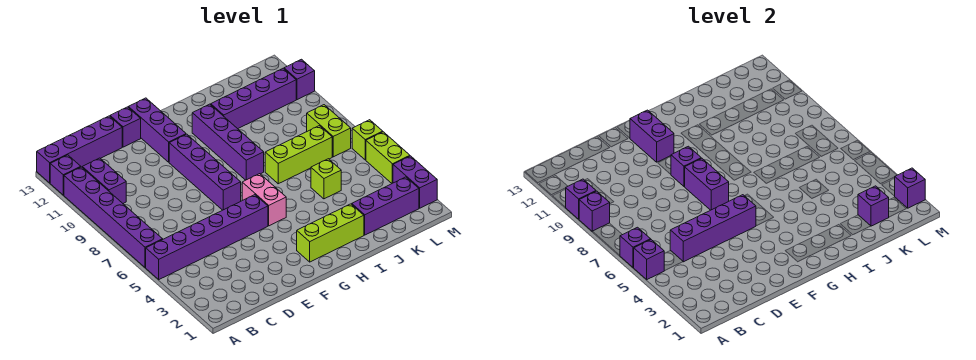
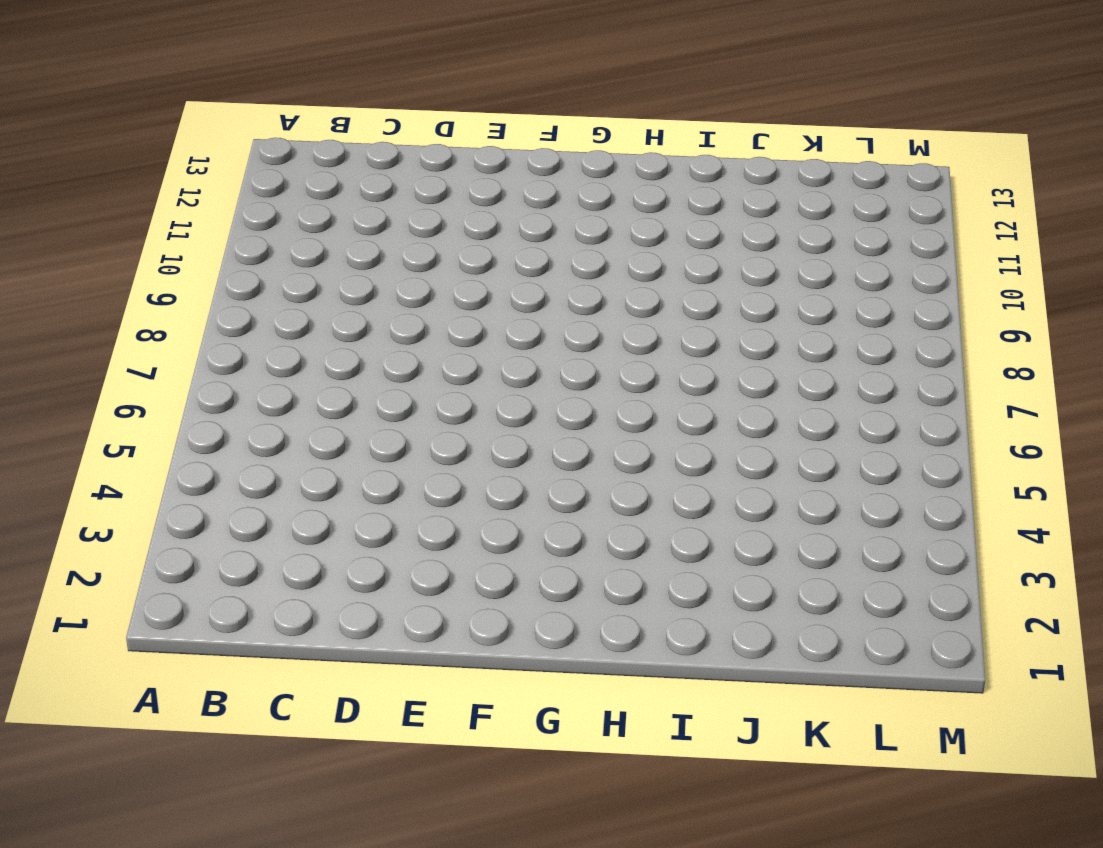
none -> purple brick A5:F5 level 1
none -> purple brick A6:A11 level 1
none -> purple brick A12 level 1
none -> purple brick A13:D13 level 1

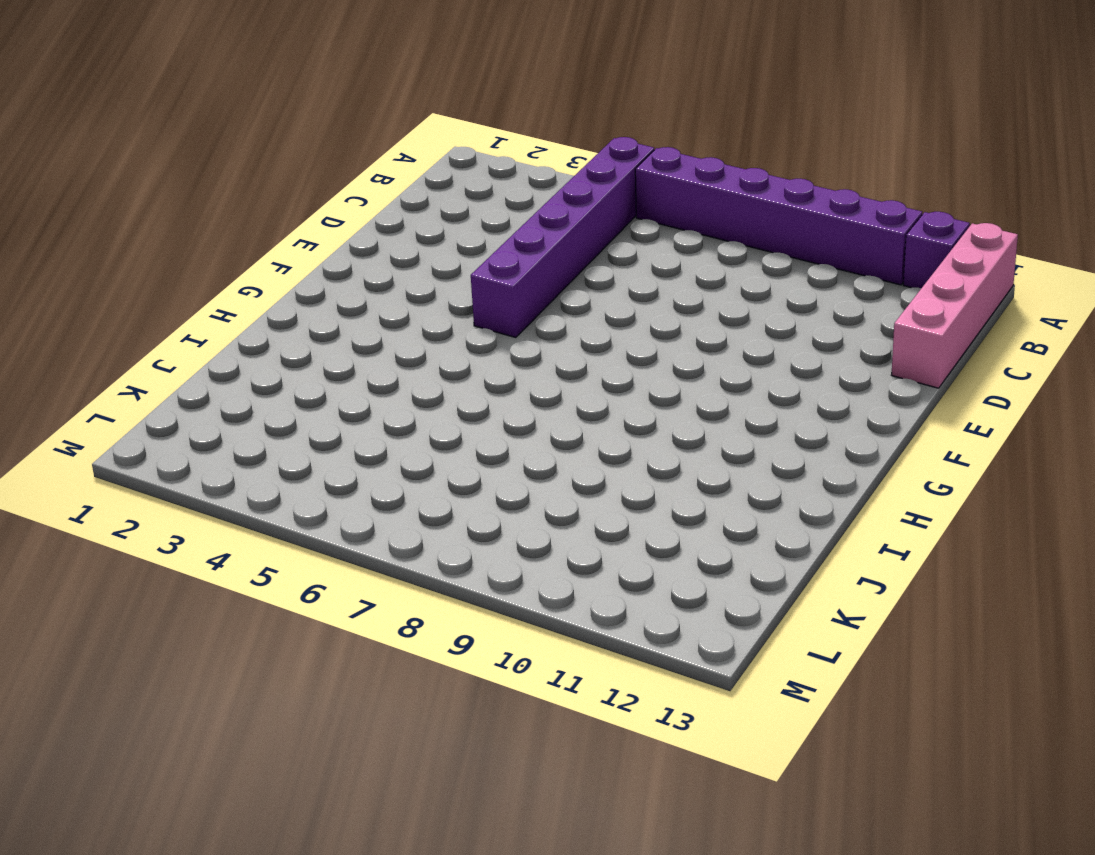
pink brick A13:D13 level 1 -> purple brick A13:D13 level 1
none -> purple brick B10:B11 level 1
none -> purple brick E13 level 1
none -> purple brick F7:F10 level 1
none -> purple brick F11:F13 level 1

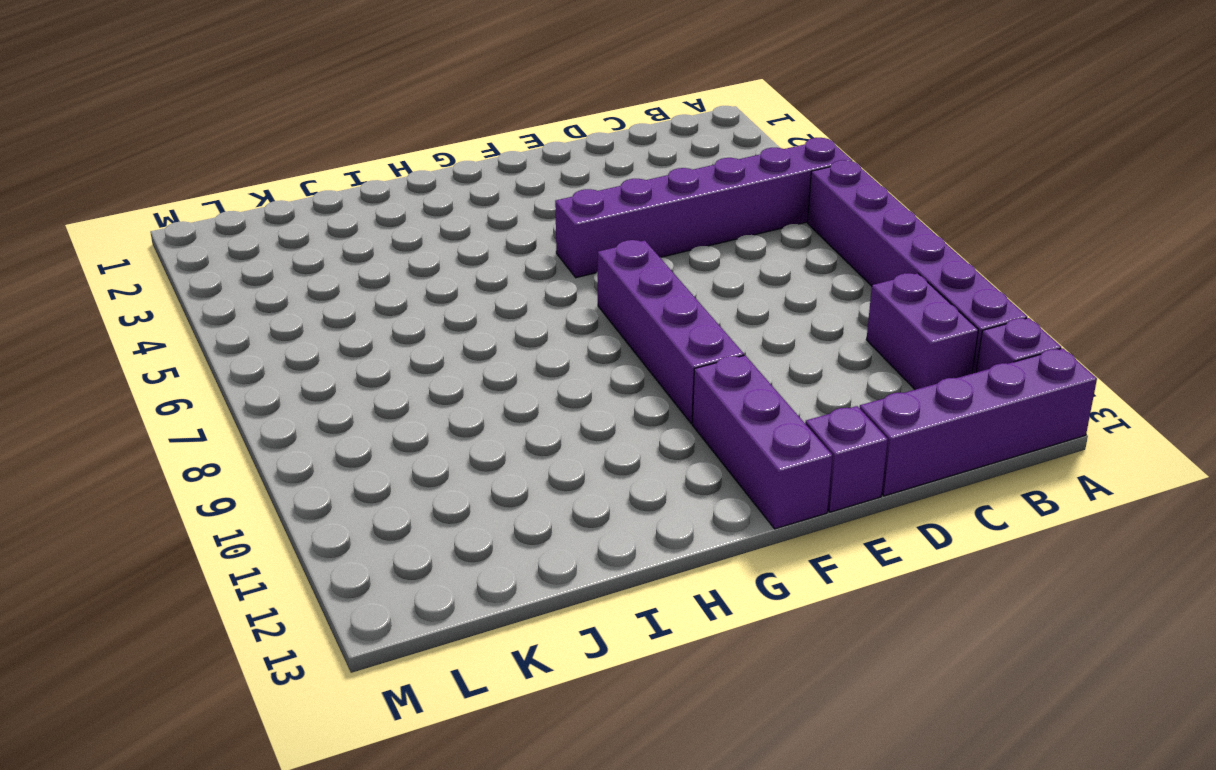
none -> lime brick G2:I2 level 1
none -> pink brick G5:G6 level 1
none -> purple brick H8:H11 level 1
none -> lime brick I7:K7 level 1

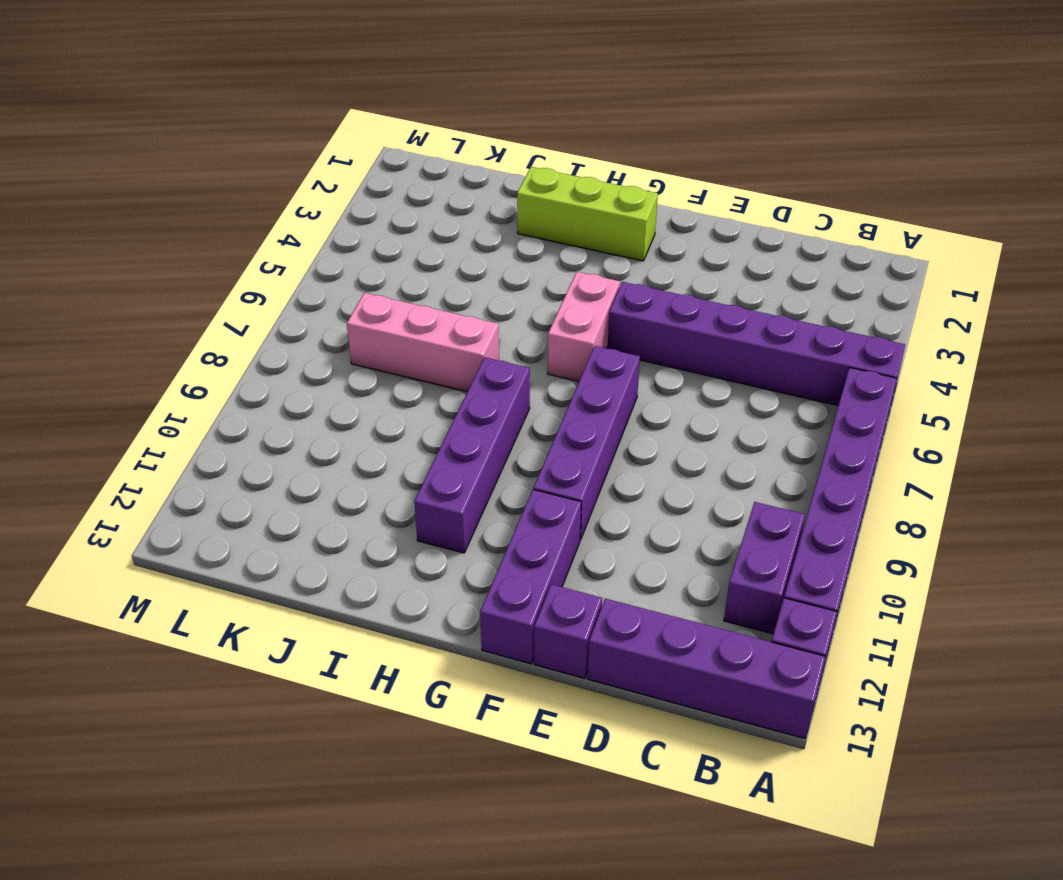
pink brick I7:K7 level 1 -> lime brick I7:K7 level 1
none -> purple brick I11:L11 level 1
none -> purple brick J2:L2 level 1
none -> lime brick J5 level 1
none -> lime brick L7:L8 level 1

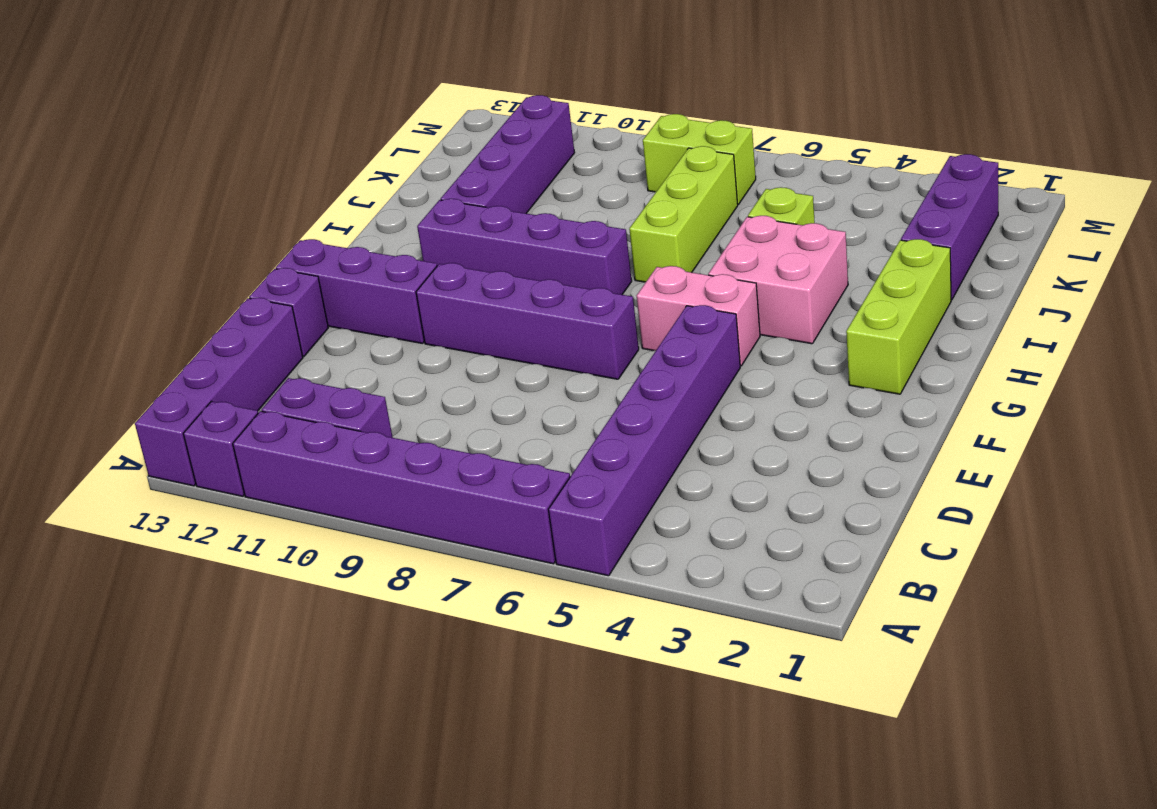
pink brick H4:I5 level 1 -> none
none -> purple brick M2:M3 level 1
none -> lime brick M4:M5 level 1
none -> lime brick M6 level 1
none -> purple brick M11 level 1

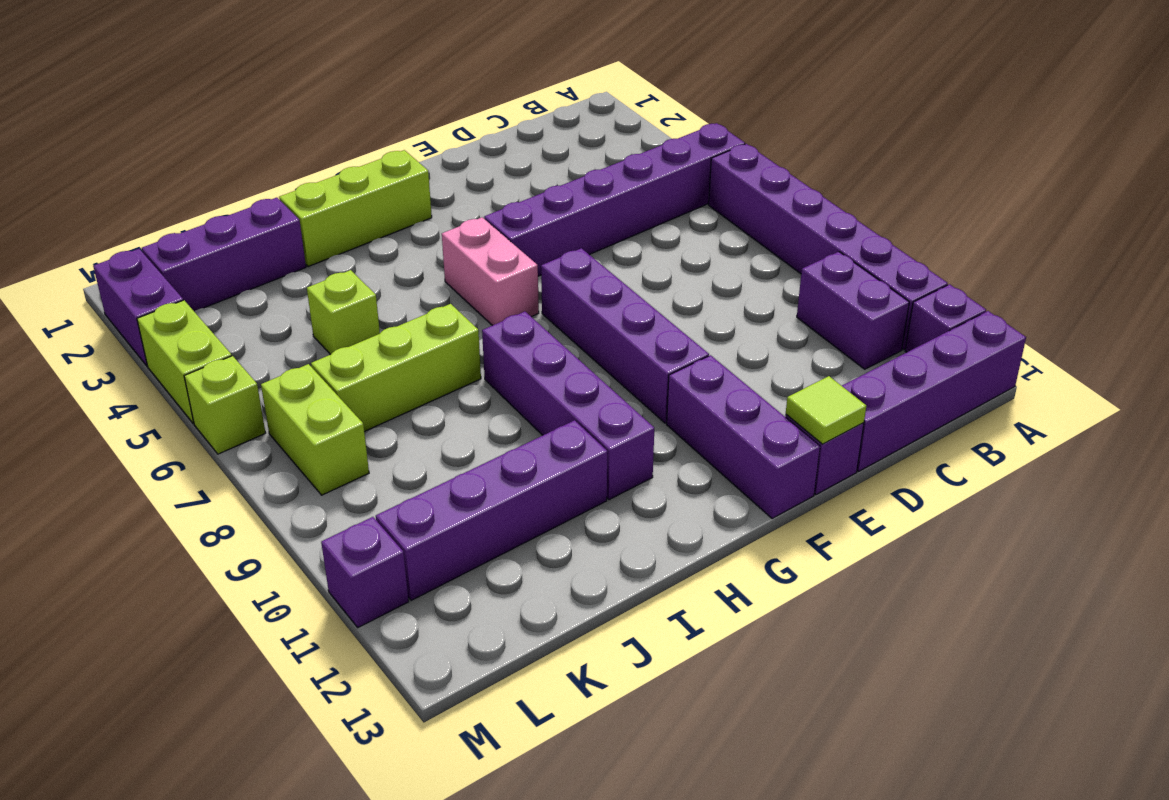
lime tile E13 level 2 -> none
none -> purple brick A5 level 2
none -> purple brick A6 level 2
none -> purple brick A9 level 2
none -> purple brick A10 level 2

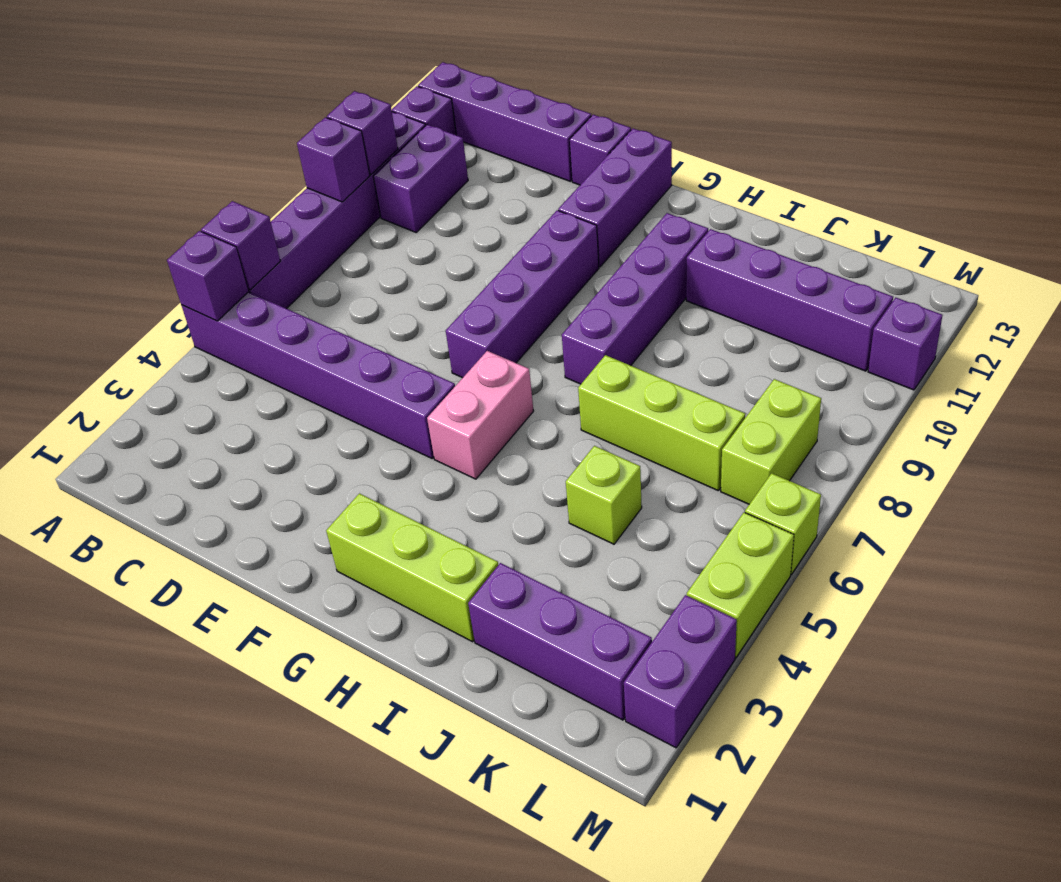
none -> purple brick C5:F5 level 2
none -> purple brick F7:F8 level 2
none -> purple brick F9 level 2
none -> purple brick F11:F12 level 2

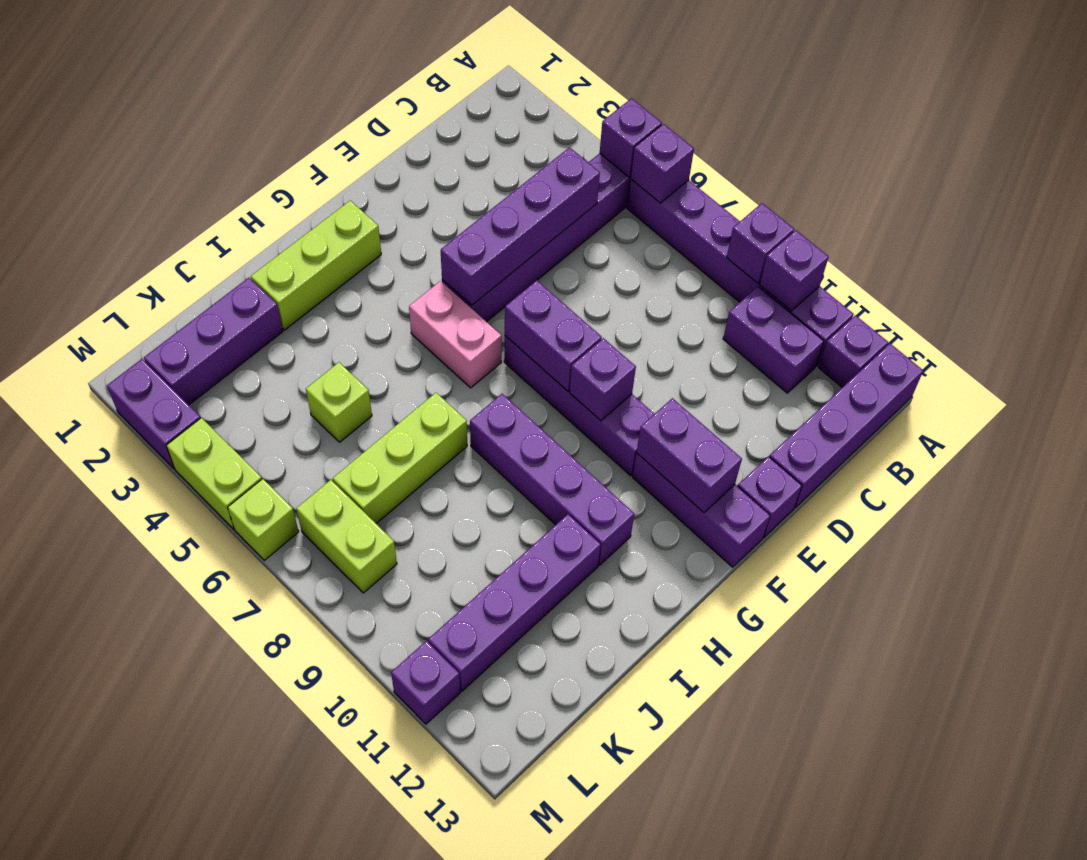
none -> purple brick K2 level 2
none -> purple brick M2 level 2

